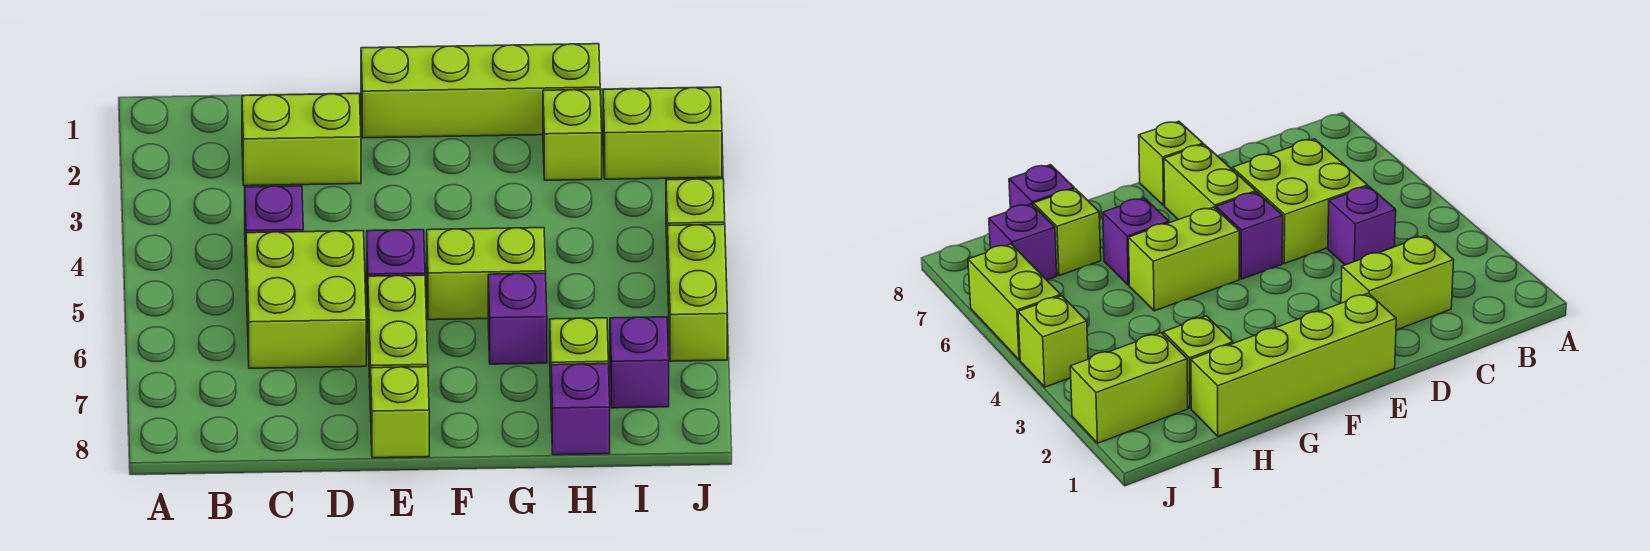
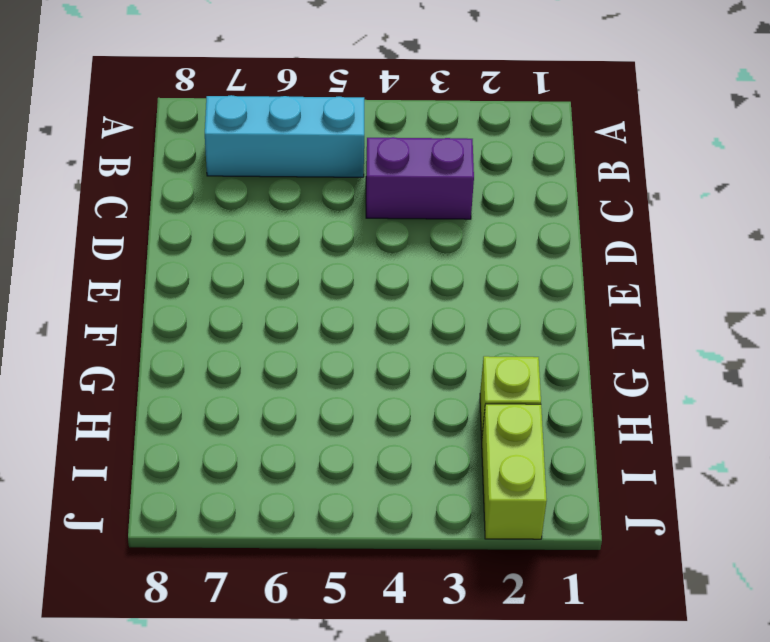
cyan brick B5:B7 level 1 -> none
purple brick C3:C4 level 1 -> purple brick C4 level 1
none -> lime brick C2:D2 level 1
none -> lime brick C5:D6 level 1
none -> lime brick E1:H1 level 1

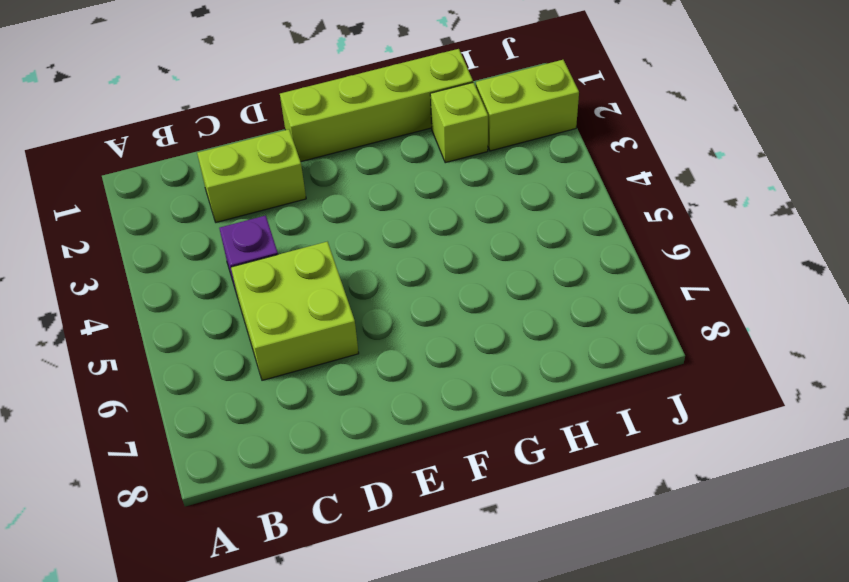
none -> purple brick E5 level 1
none -> lime brick E6:E7 level 1
none -> lime brick E8 level 1

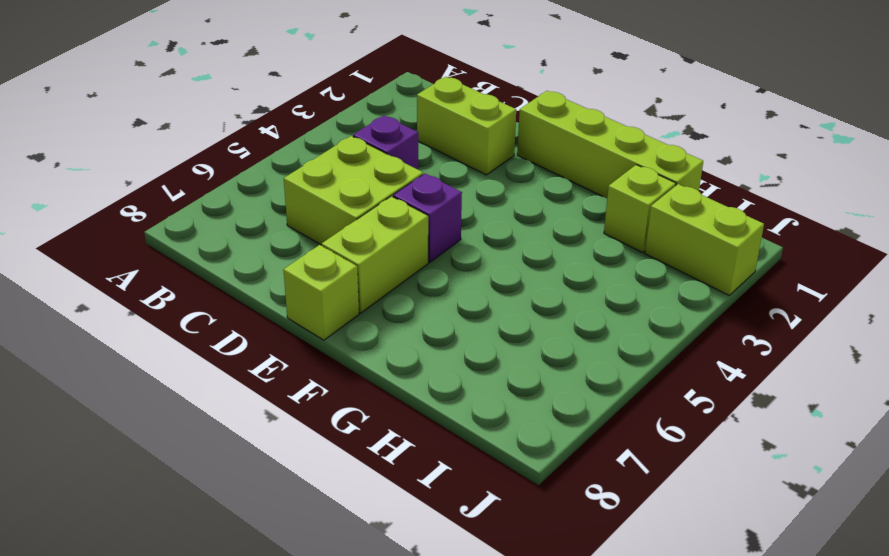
none -> lime brick F5:G5 level 1
none -> purple brick G6 level 1
none -> lime brick H7 level 1

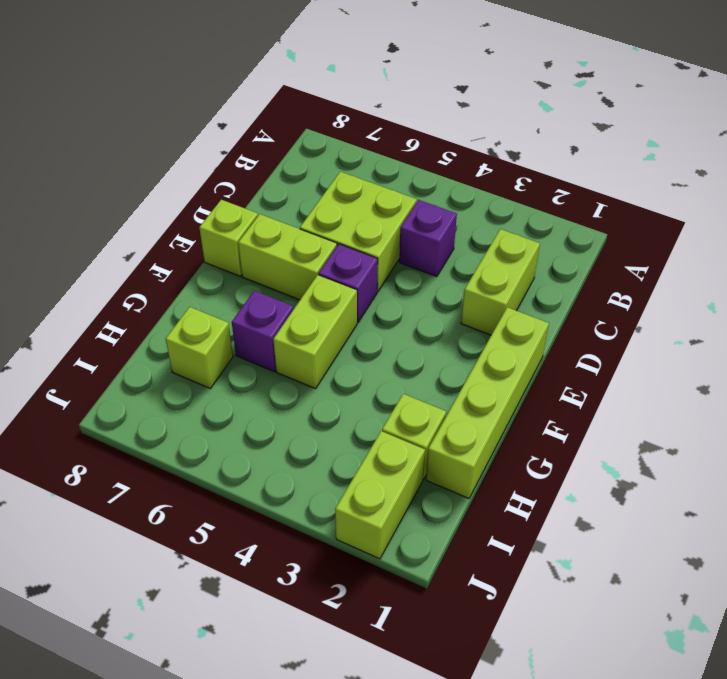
none -> purple brick H8 level 1
none -> purple brick I7 level 1
none -> lime brick J4 level 1

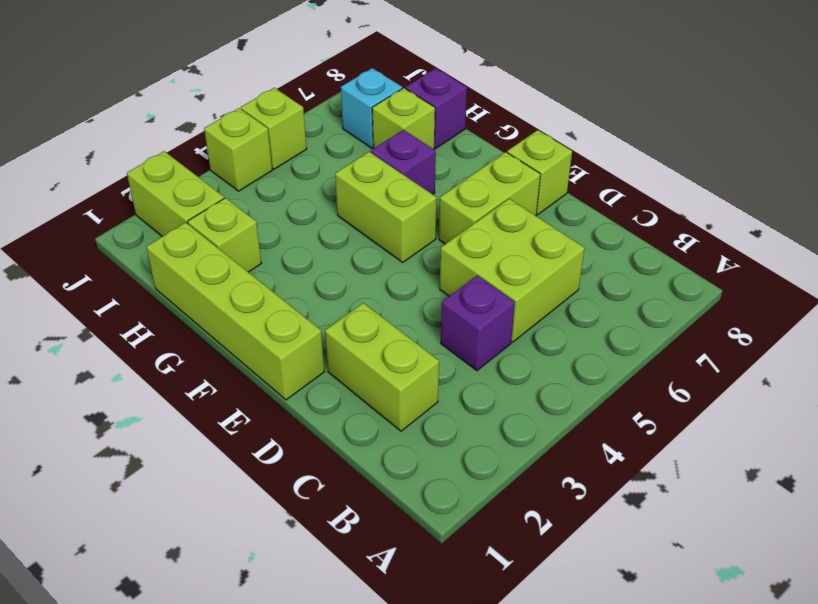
cyan brick I7 level 1 -> purple brick I7 level 1
lime brick J5 level 1 -> lime brick J5:J6 level 1
none -> purple brick E5 level 1

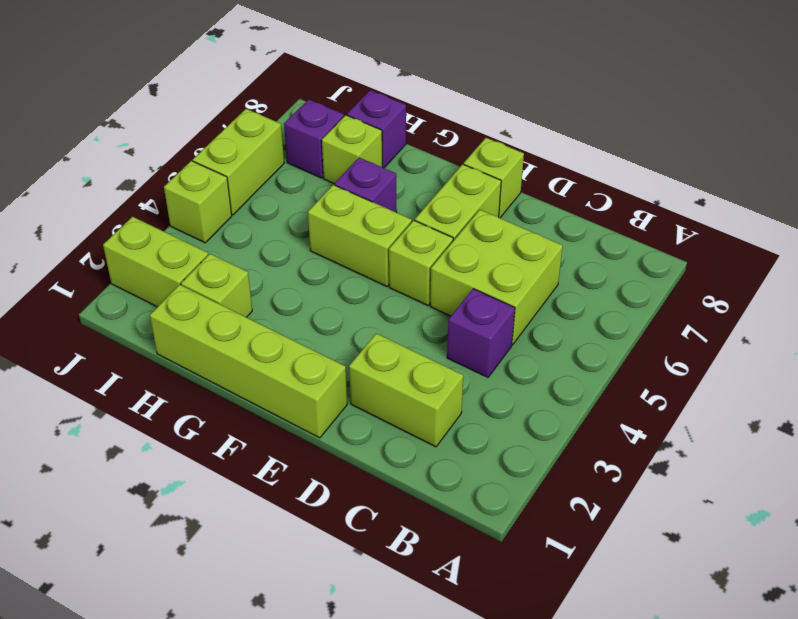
lime brick E5 level 1 -> purple brick E5 level 1

